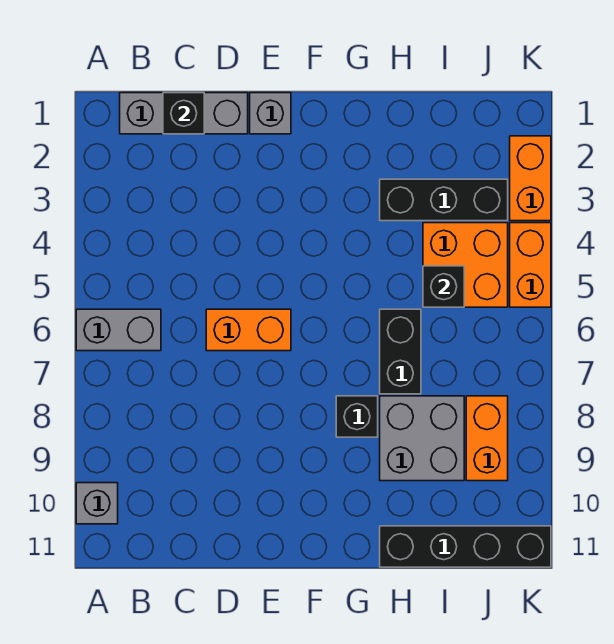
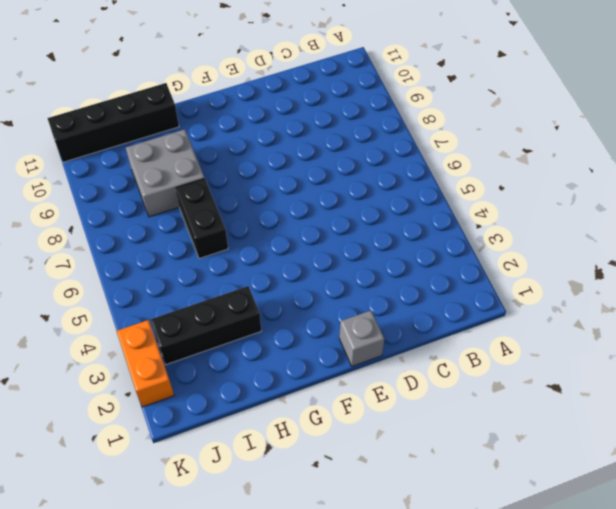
none -> grey brick A6:B6 level 1
none -> grey brick A10 level 1
none -> grey brick B1:D1 level 1

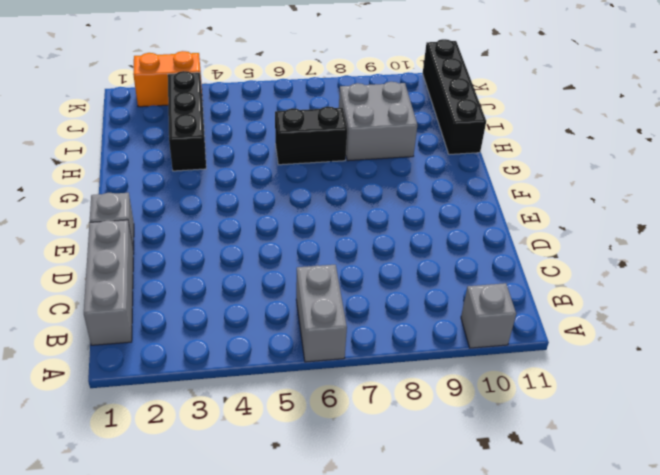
none -> orange brick D6:E6 level 1
none -> black brick G8 level 1
none -> orange brick I4:J5 level 1

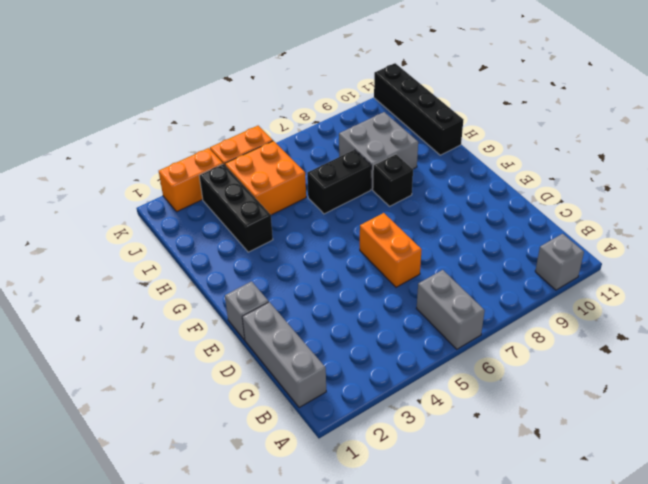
none -> orange brick J8:J9 level 1
none -> black brick C1 level 2
none -> black brick I5 level 2

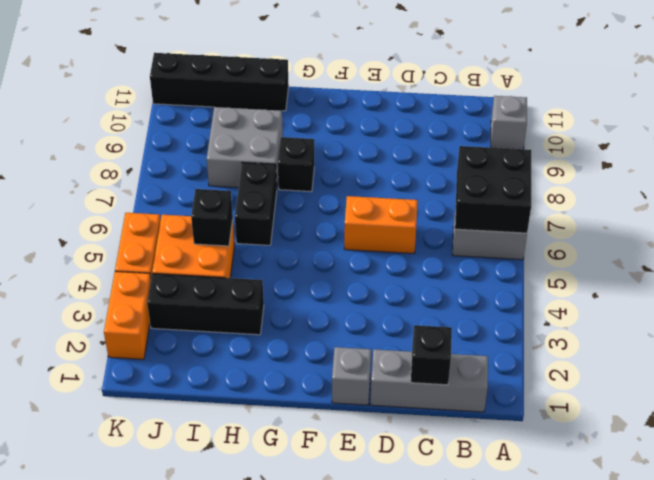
black brick A6:B7 level 2 -> none
none -> orange brick J8:J9 level 1

